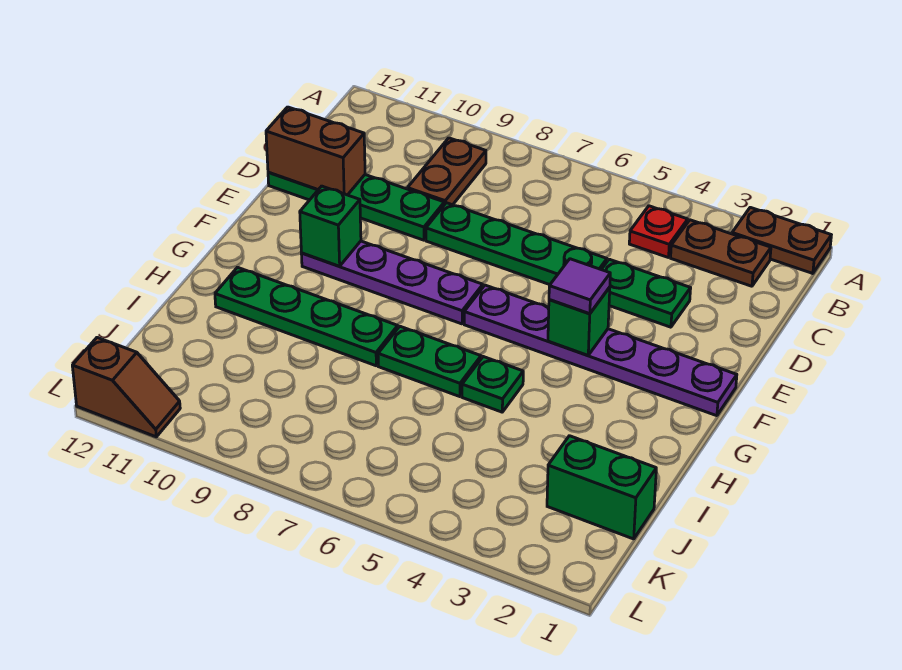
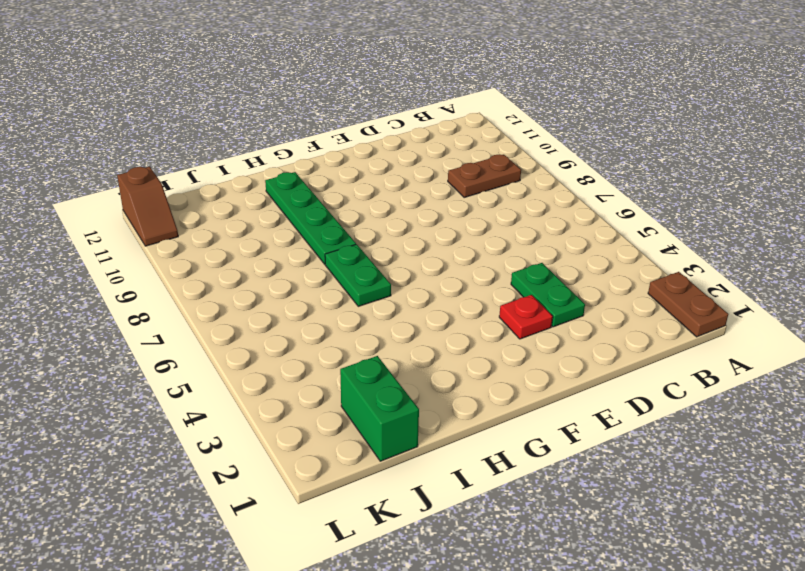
red plate E3 level 1 -> red plate B4 level 1
none -> brown plate B2:B3 level 1
none -> green plate D5:D8 level 1
none -> green plate D9:D12 level 1

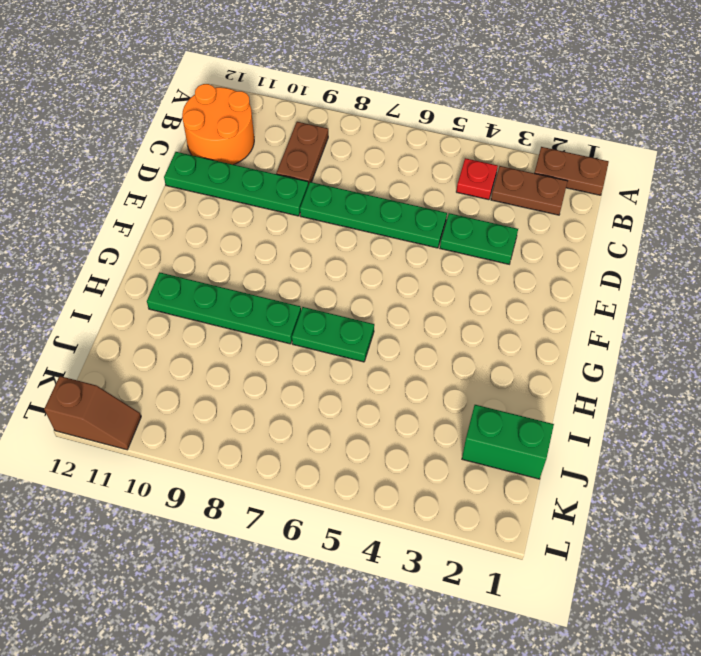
orange round brick B11:C12 level 1 -> none
none -> purple plate F1:F6 level 1
none -> purple plate F7:F10 level 1
none -> green plate H5 level 1

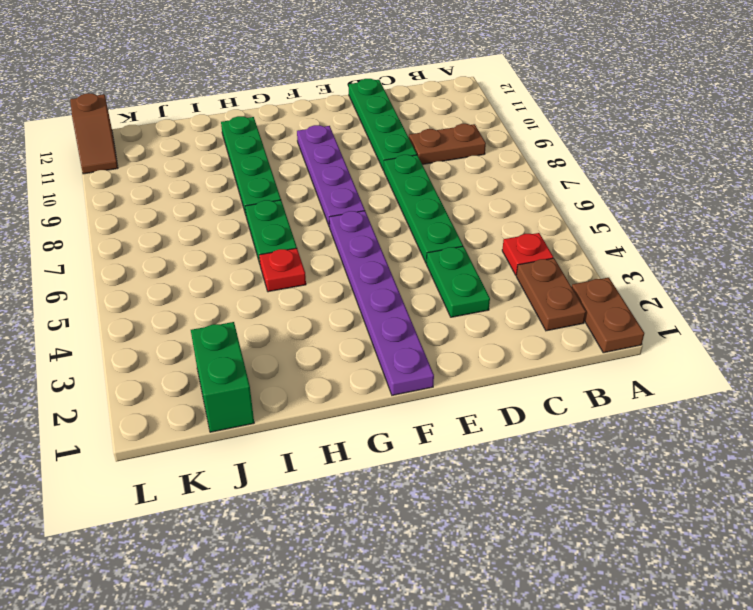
red plate H5 level 1 -> green plate H5 level 1
none -> brown brick D11:D12 level 2
none -> green brick F4 level 2
none -> green brick F10 level 2

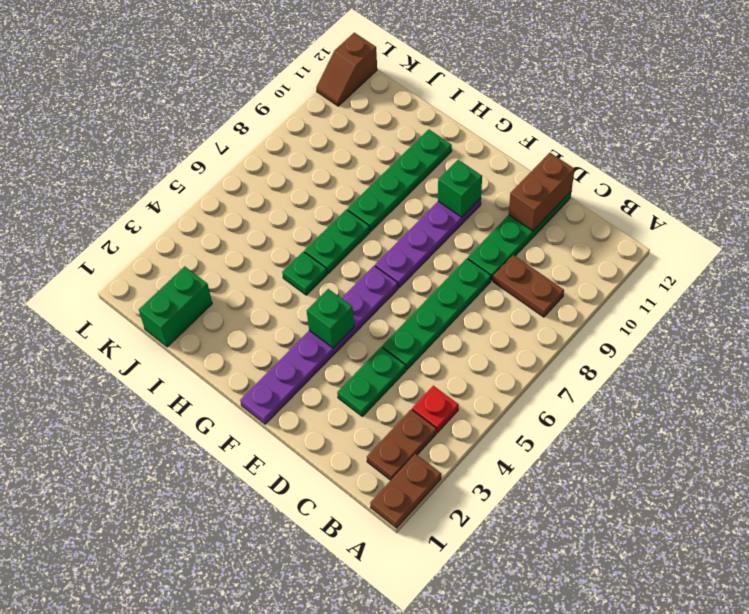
none -> purple tile F4 level 3

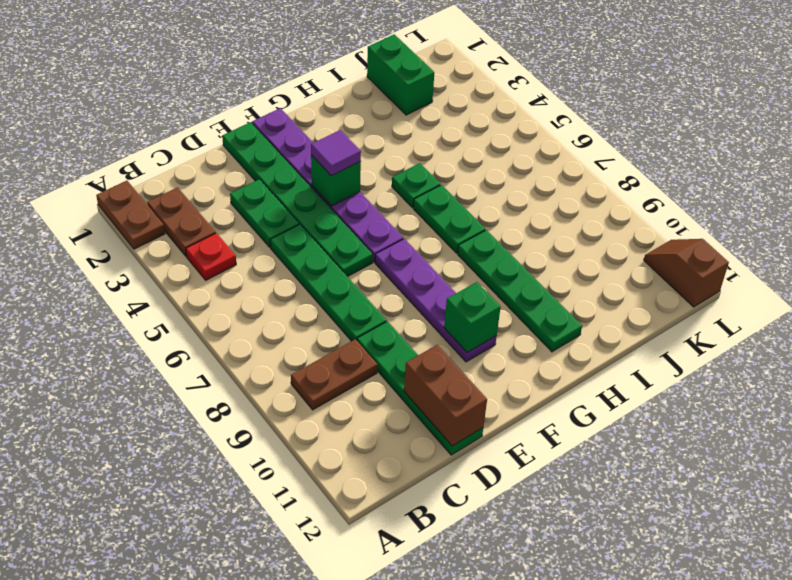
green plate E1:E6 level 1 -> none

